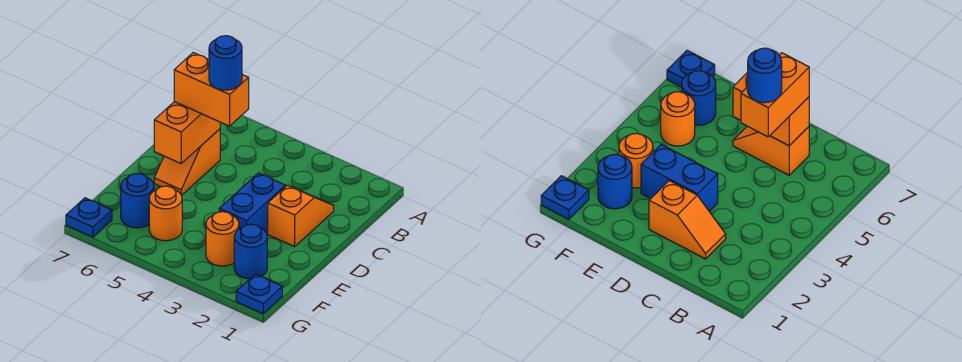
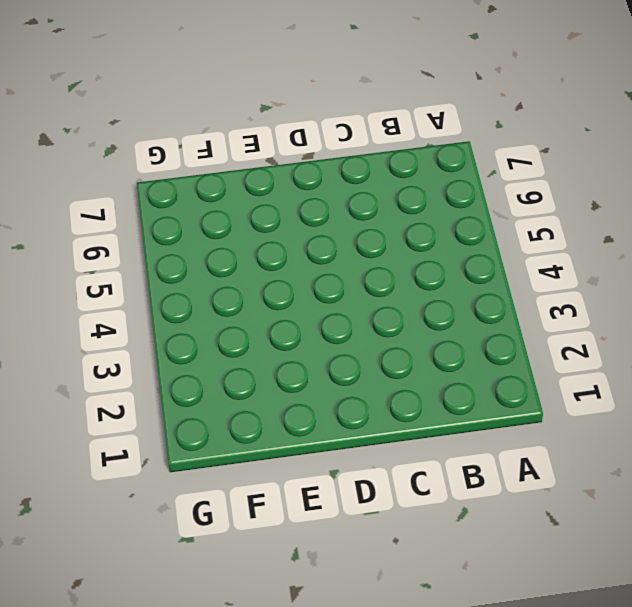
none -> orange slope C2:D2 level 1 top D
none -> orange slope C6:D6 level 1 top C
none -> blue brick D3:E3 level 1

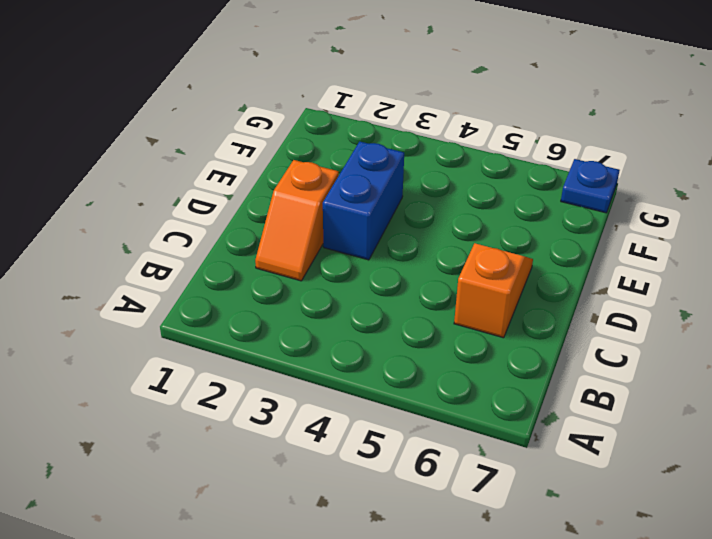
none -> blue round brick F2 level 1
none -> orange round brick F3 level 1
none -> orange round brick F5 level 1

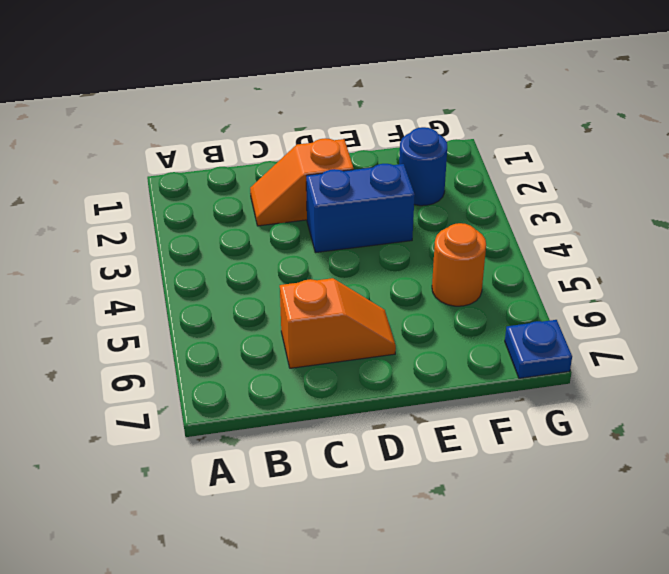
none -> orange round brick F3 level 1
none -> blue round brick F6 level 1
none -> blue plate G1 level 1

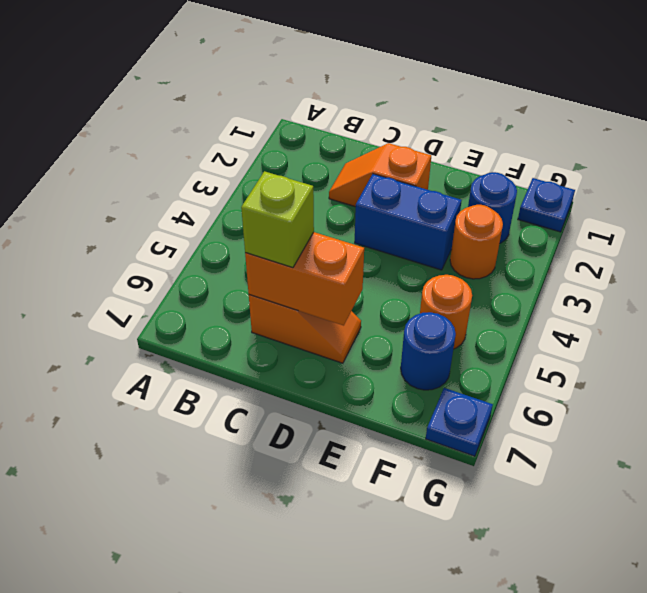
lime brick C6 level 3 -> orange brick C5:C6 level 3
none -> blue round brick C5 level 4

